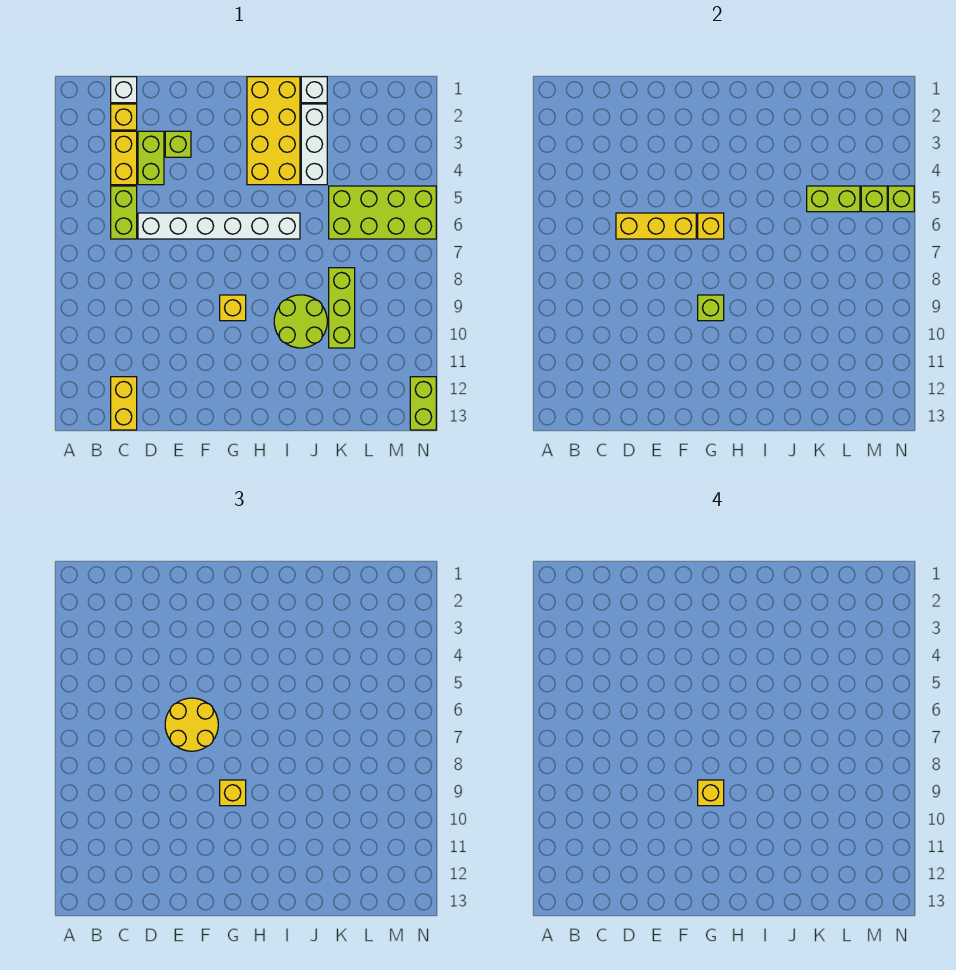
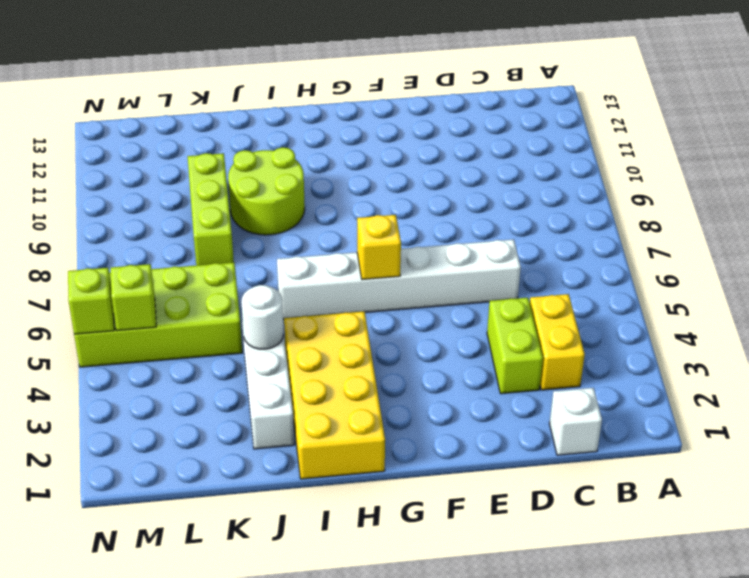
white round brick J4 level 2 -> none
none -> yellow brick C2 level 1
none -> lime brick C5:C6 level 1
none -> yellow brick C12:C13 level 1

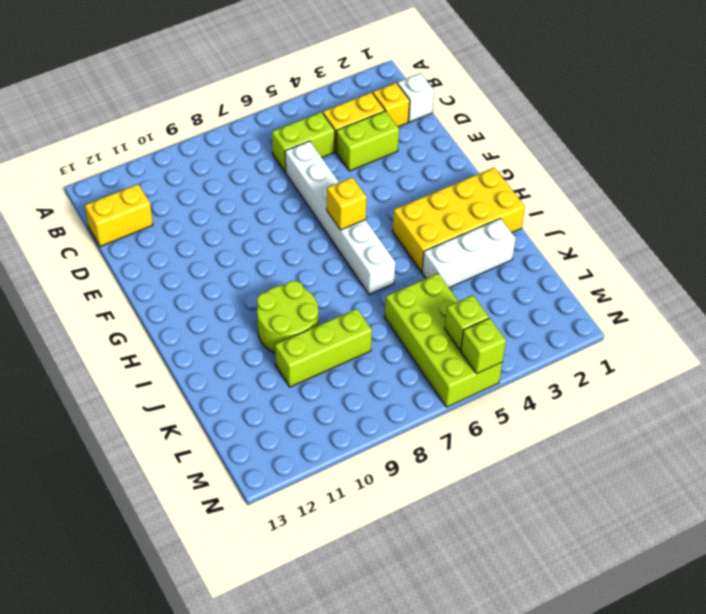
none -> lime brick E3 level 1
none -> yellow brick G9 level 1
none -> white brick J1 level 1

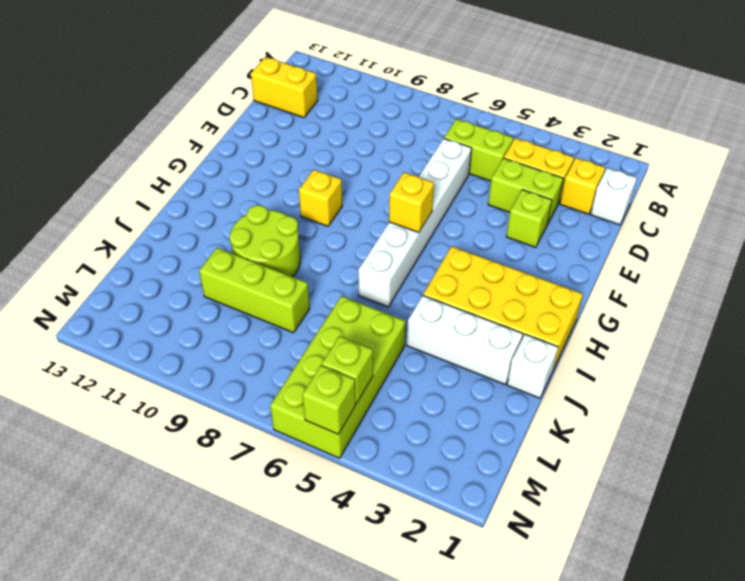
none -> lime brick N12:N13 level 1
none -> yellow brick D6:F6 level 2
none -> lime brick G9 level 2

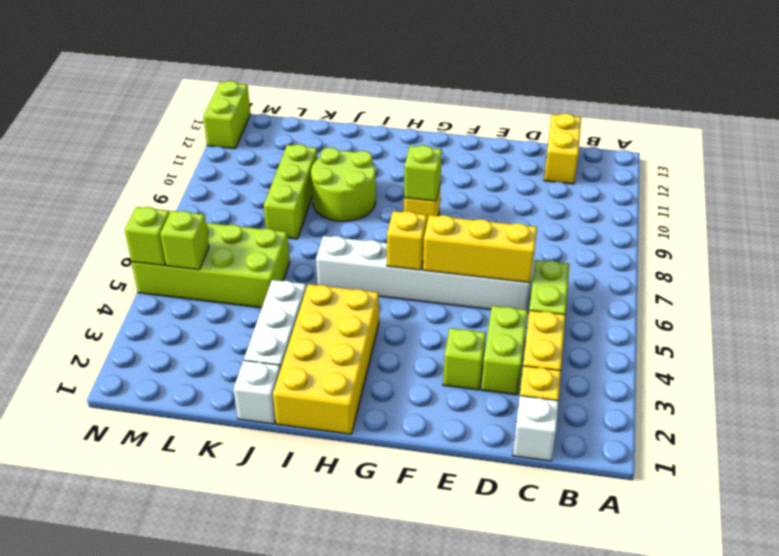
none -> lime brick K5:L5 level 2
none -> yellow round brick E6:F7 level 3
none -> yellow brick G9 level 3

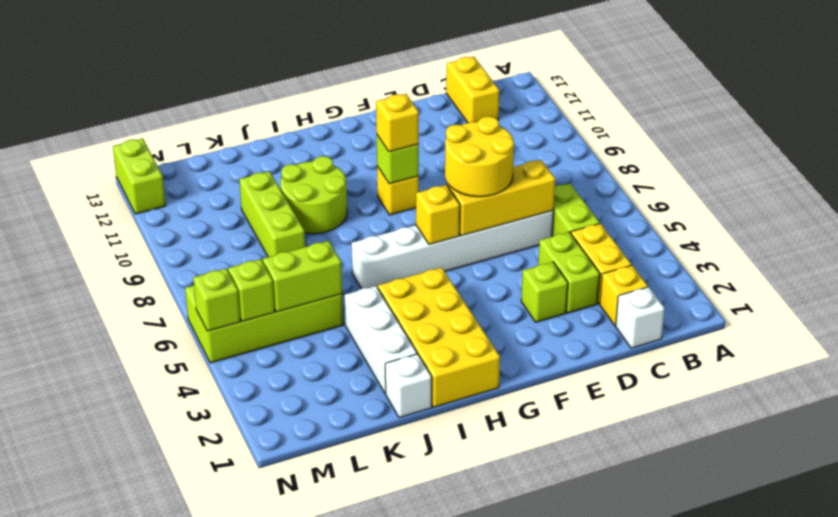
none -> yellow brick G9 level 4

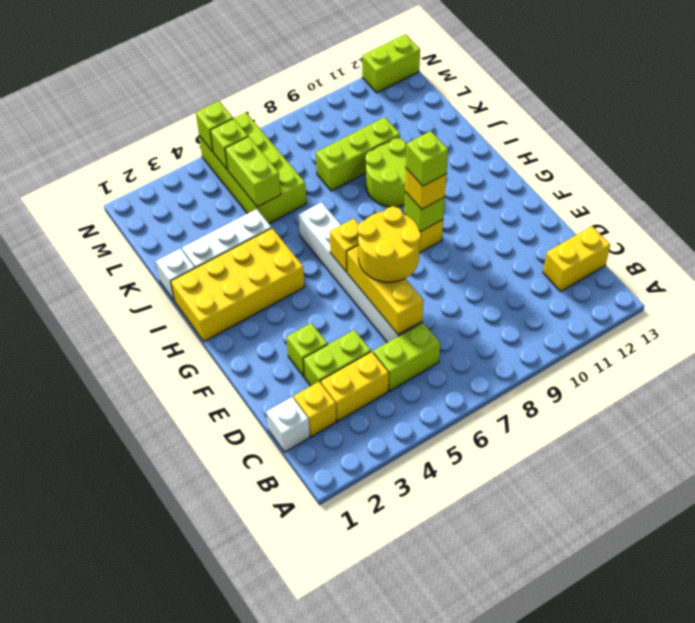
lime brick G9 level 4 -> yellow brick G9 level 4

